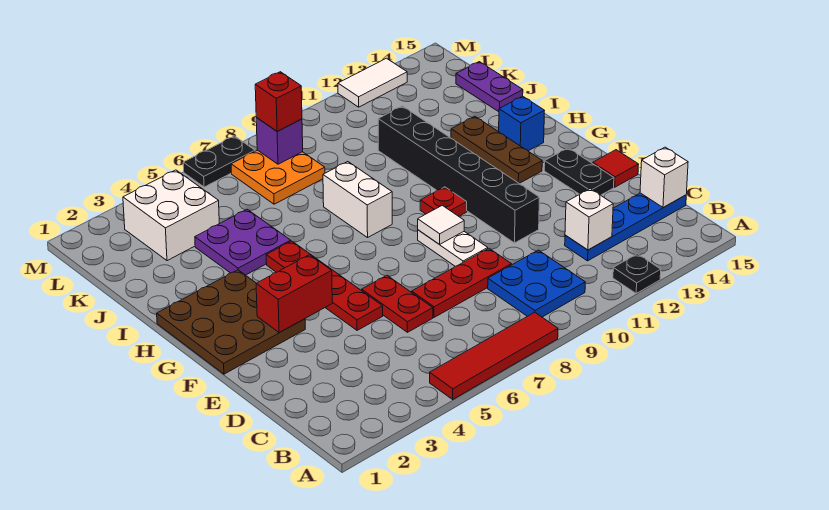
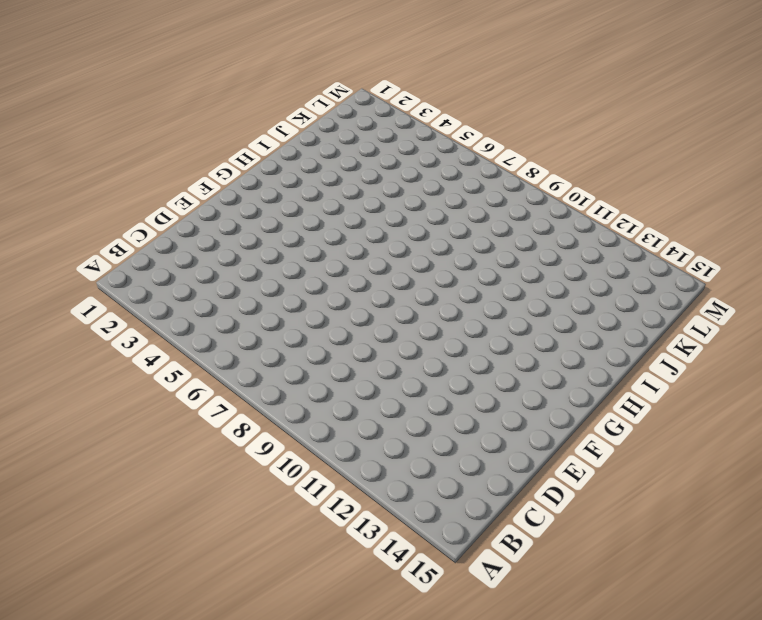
none -> red tile A5:A8 level 1
none -> black plate A12 level 1
none -> blue plate B9:C10 level 1

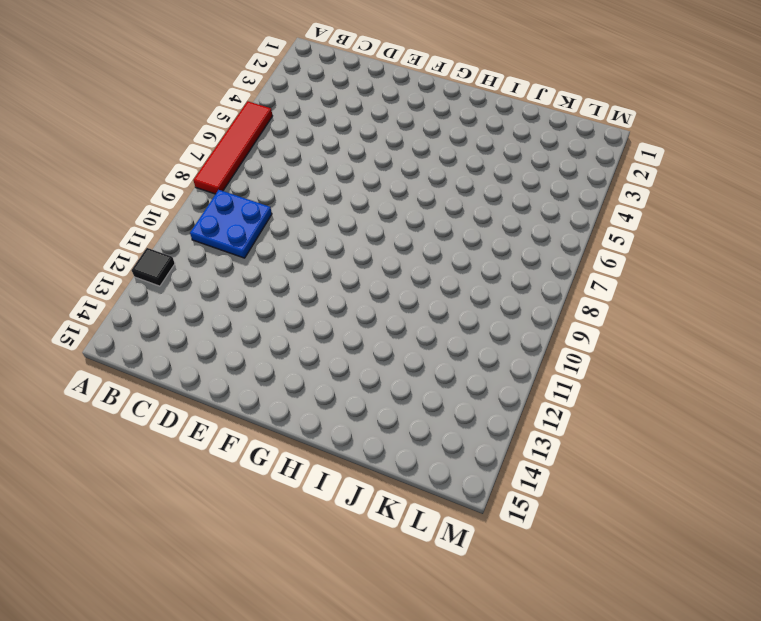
black tile A12 level 1 -> black plate A12 level 1
none -> blue plate C12:C15 level 1
none -> red plate D6:E6 level 1
none -> red plate D7:D9 level 1

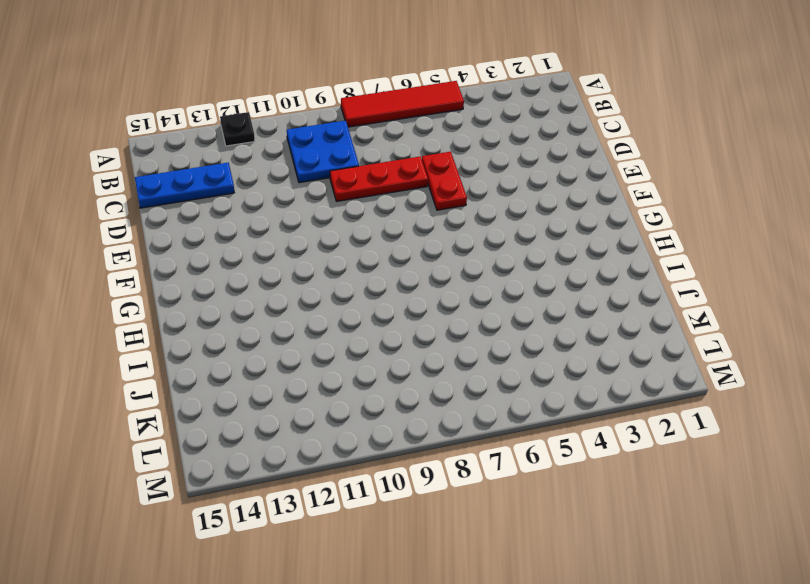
blue plate C13:C15 level 1 -> blue plate C12:C15 level 1
none -> red plate E5:H5 level 1
none -> white plate E9:F9 level 1
none -> black brick E11:J11 level 1

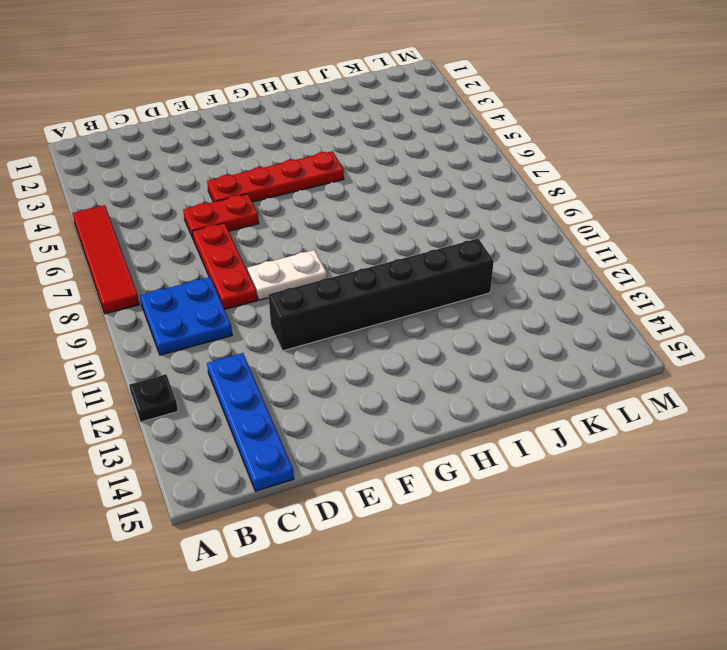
none -> black plate E14:F14 level 1
none -> red tile E15 level 1
none -> brown plate F1:H3 level 1

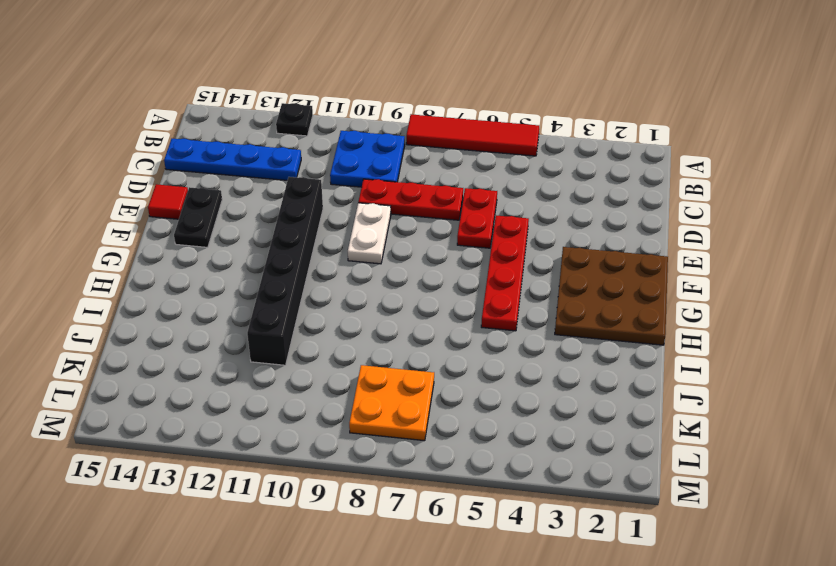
none -> red plate G10 level 1
none -> brown plate G13:I13 level 1
none -> white brick H8:I8 level 1

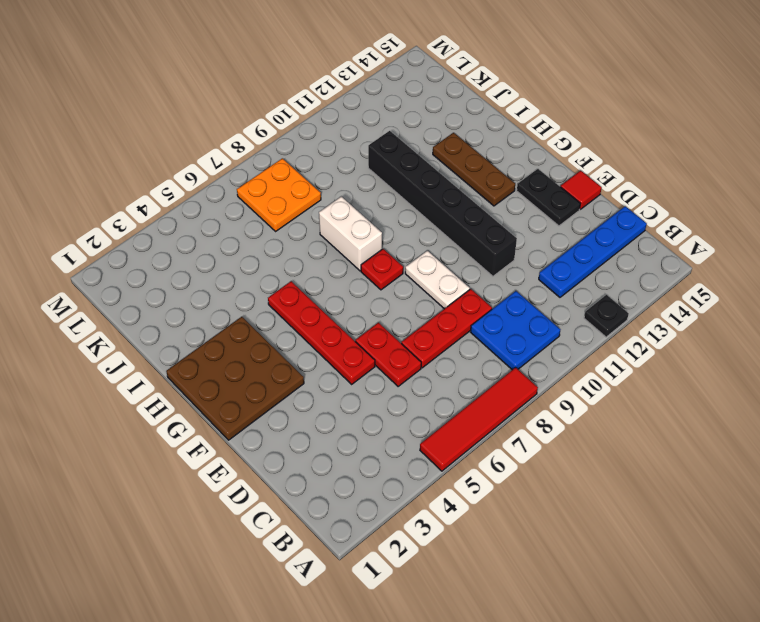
red plate G8 level 1 -> red plate G10 level 1
none -> blue brick H14 level 1
none -> purple plate I4:J5 level 1
none -> purple plate J15:K15 level 1

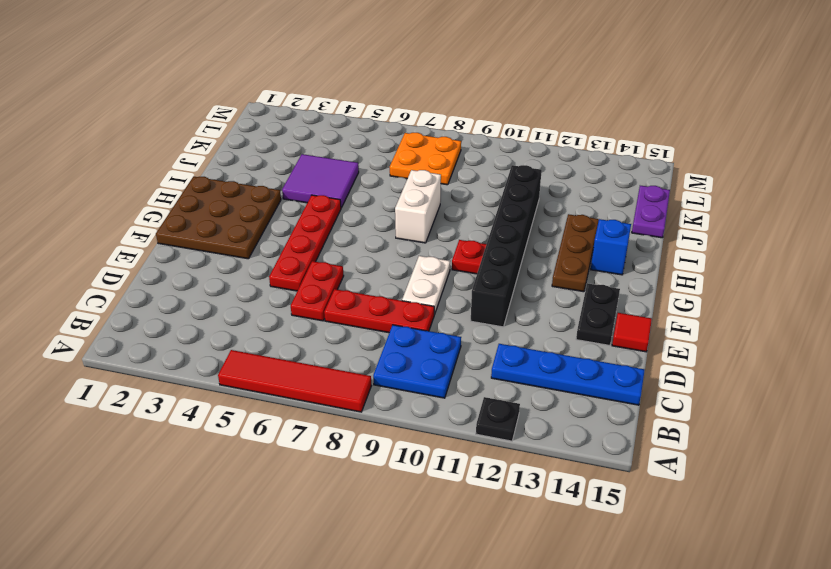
purple tile I4:J5 level 1 -> purple plate I4:J5 level 1
none -> white brick K3:L4 level 1
none -> black plate M6:M7 level 1
none -> white tile M12:M13 level 1

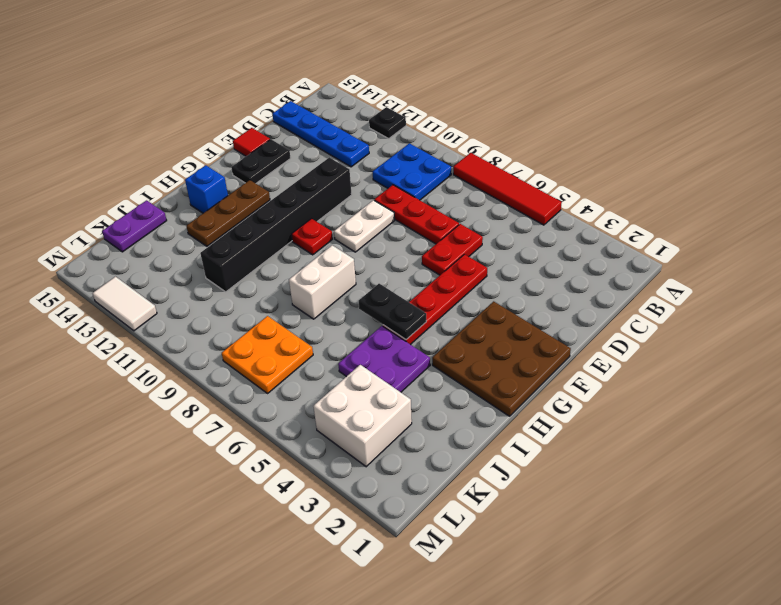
black plate H5:H6 level 2 -> black plate M6:M7 level 1
none -> white brick C12 level 2
none -> white brick C15 level 2
none -> red brick F3:F4 level 2

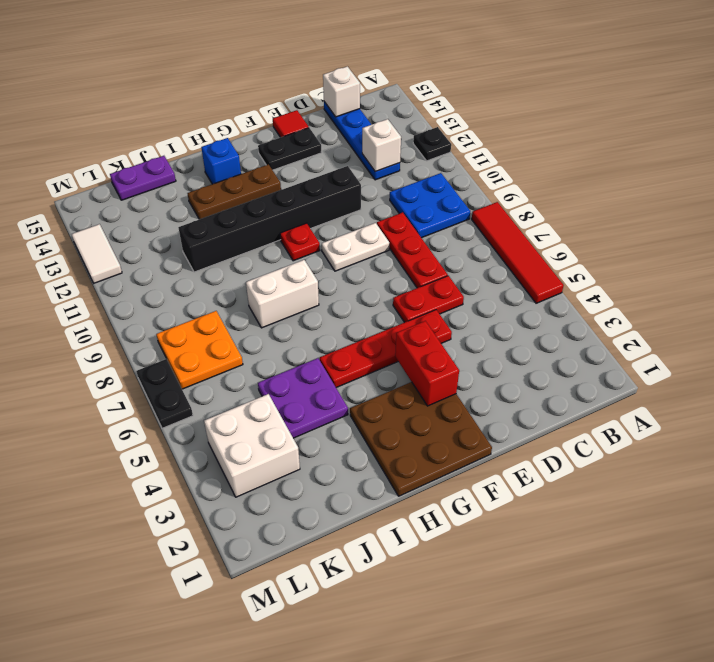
none -> white tile F9 level 2
none -> purple brick L8 level 2
none -> red brick L8 level 3

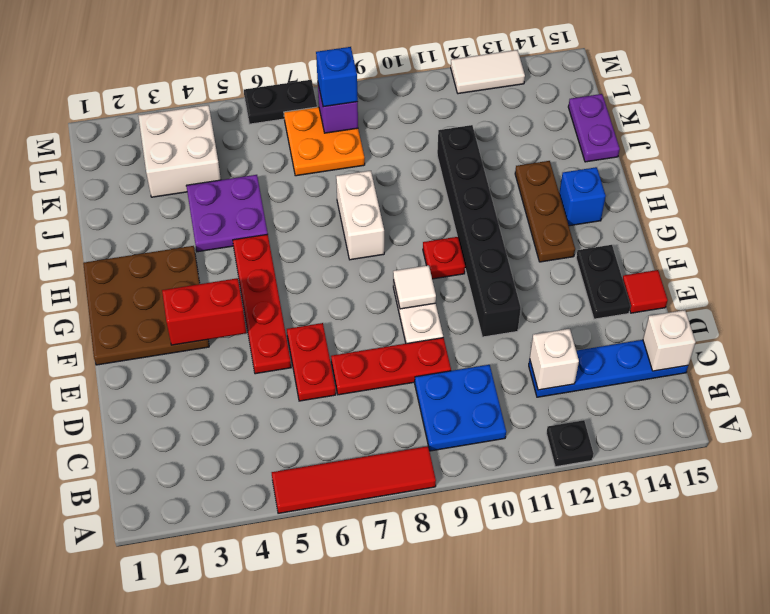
blue brick L8 level 3 -> red brick L8 level 3

